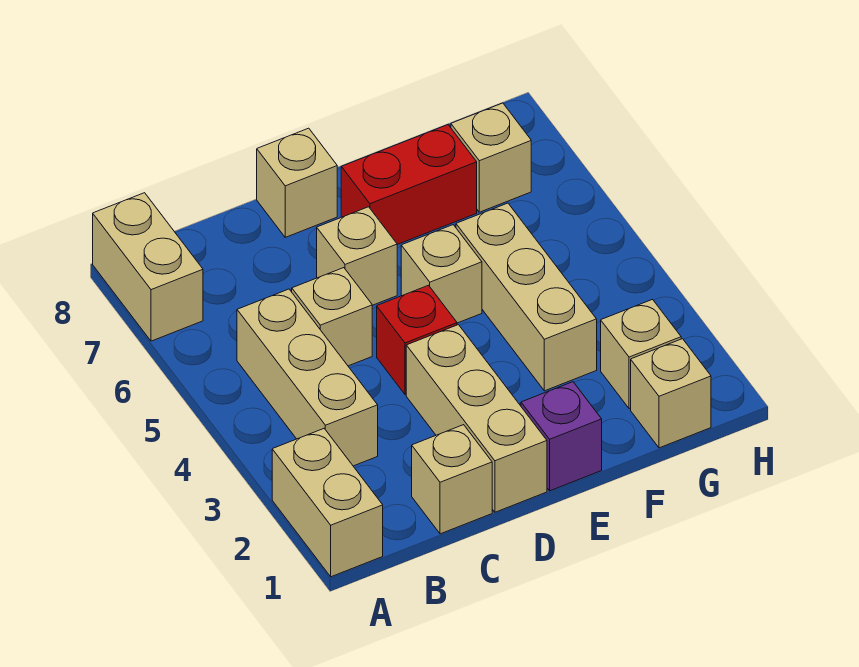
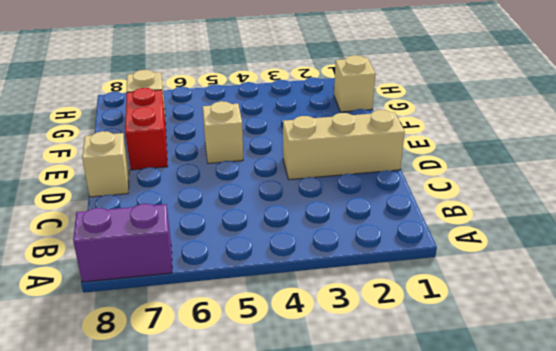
purple brick A7:A8 level 1 -> tan brick A7:A8 level 1
none -> tan brick A1:A2 level 1
none -> tan brick B3:B5 level 1
none -> tan brick C1 level 1

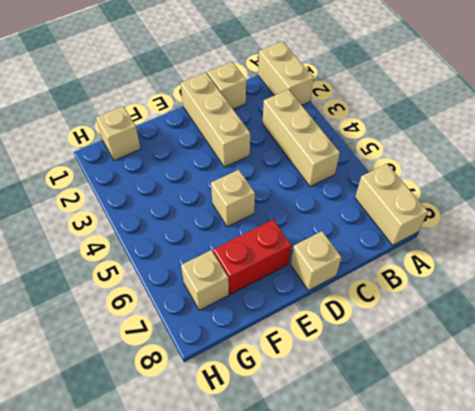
none -> tan brick C5 level 1
none -> red brick D4 level 1
none -> tan brick D6 level 1

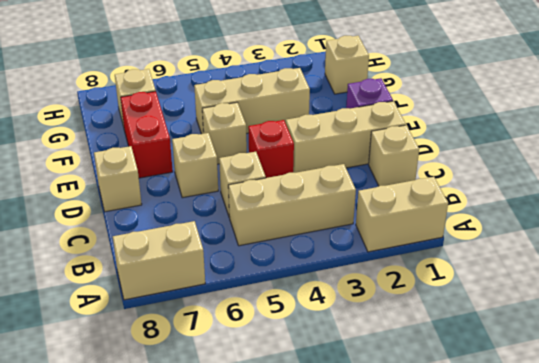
none -> tan brick G2 level 1

